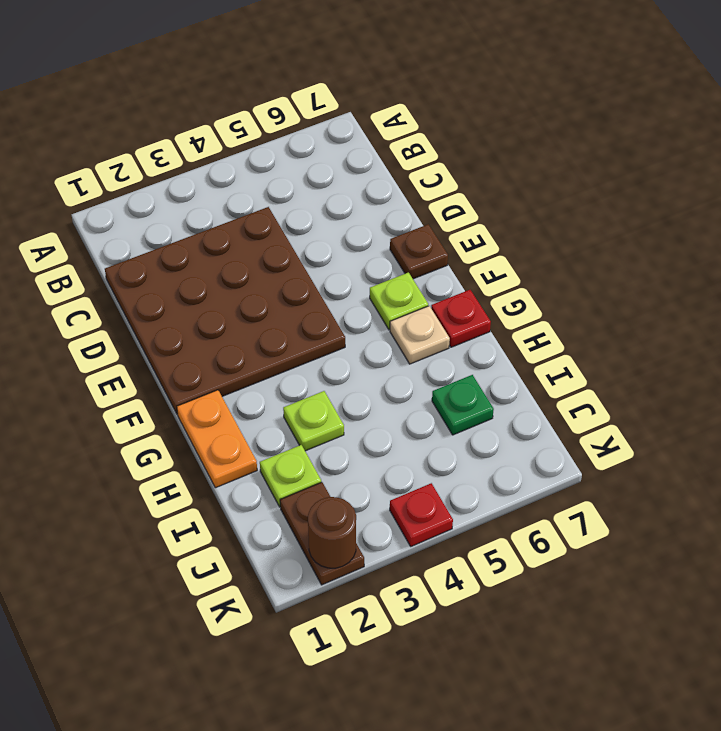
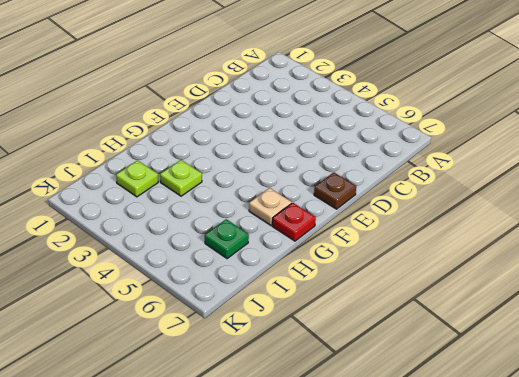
none -> brown plate C1:F4 level 1
none -> lime plate F6 level 1
none -> orange plate G1:H1 level 1

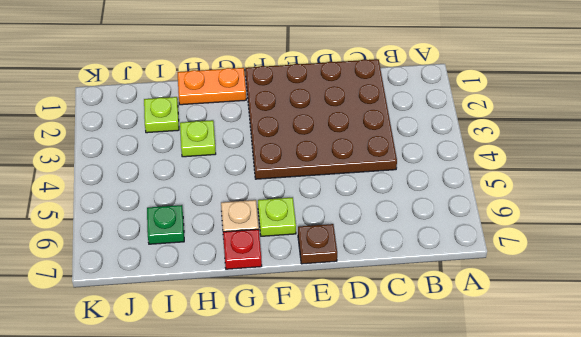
none -> brown plate J2:K2 level 1
none -> red plate K4 level 1
none -> brown round brick K2 level 2

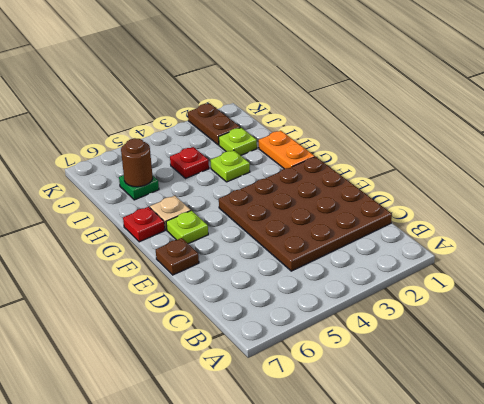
red plate I4 level 1 -> red plate K4 level 1
brown round brick I6 level 2 -> brown round brick K2 level 2

